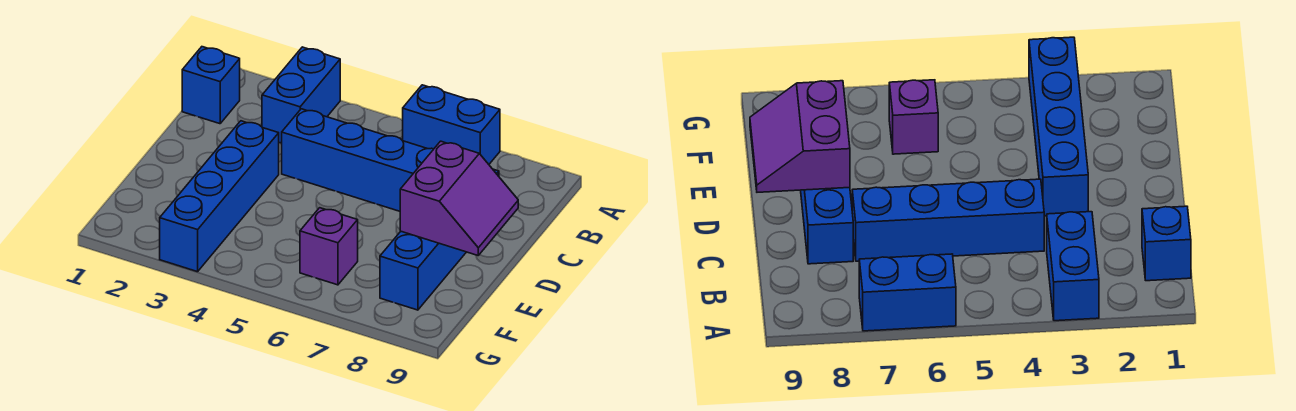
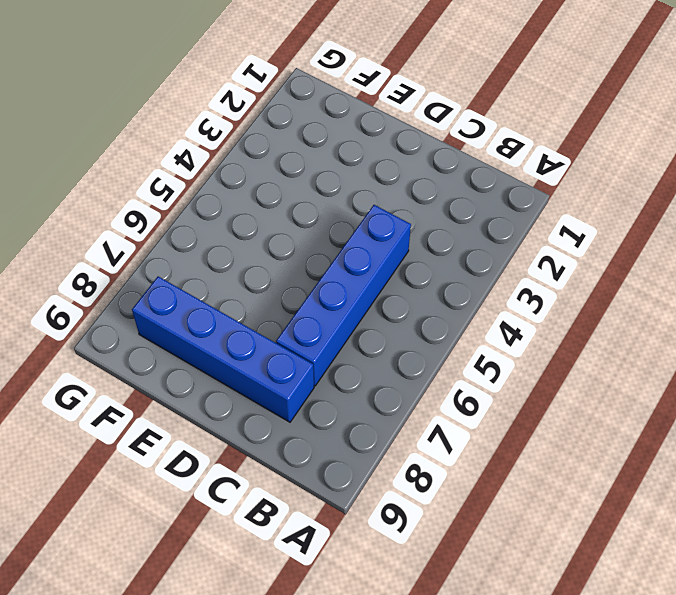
none -> blue brick A3:B3 level 1
none -> blue brick A6:A7 level 1

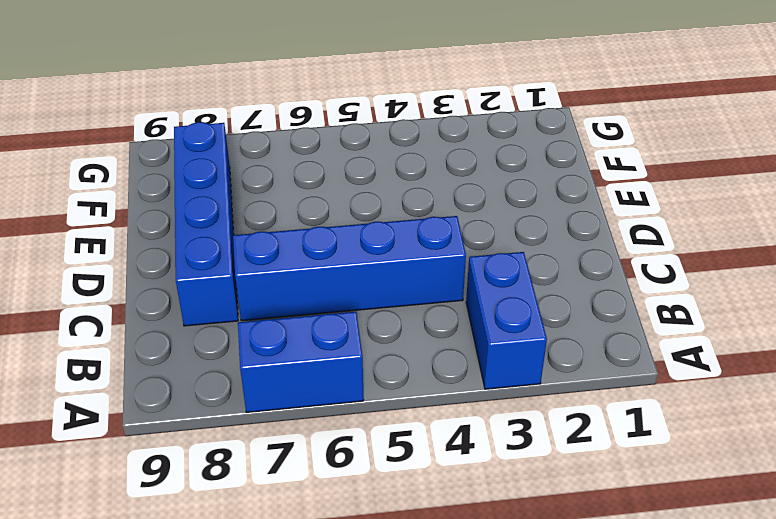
none -> blue brick B1 level 1
none -> blue brick D3:G3 level 1

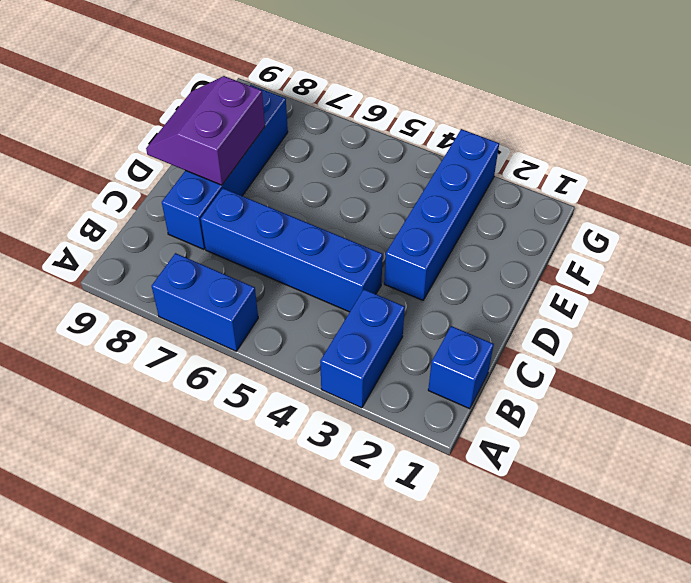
none -> purple brick F6 level 1

